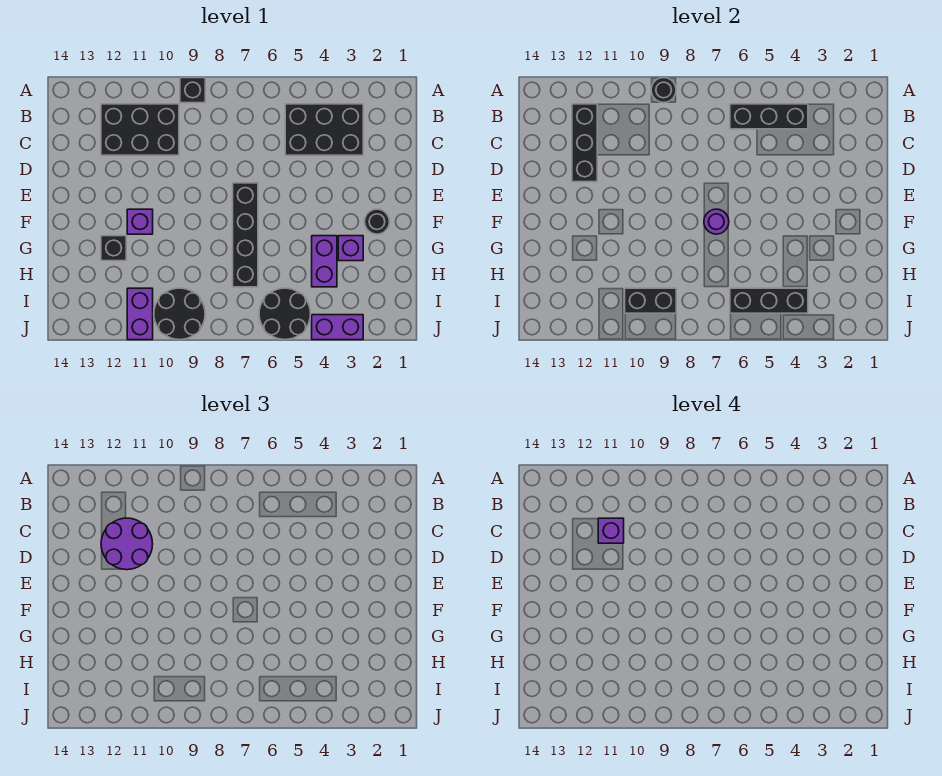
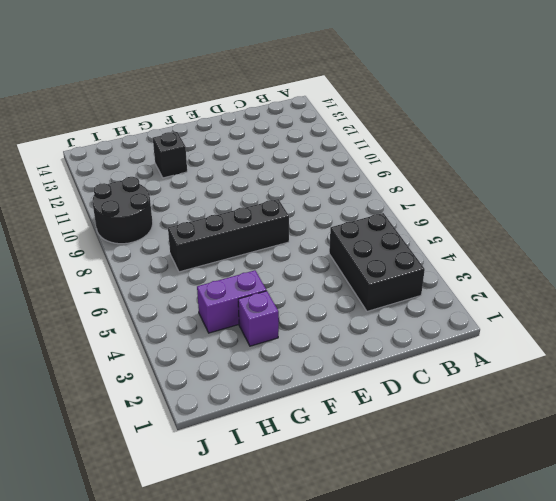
none -> black brick A9 level 1
none -> black brick B10:C12 level 1
none -> black round brick F2 level 1

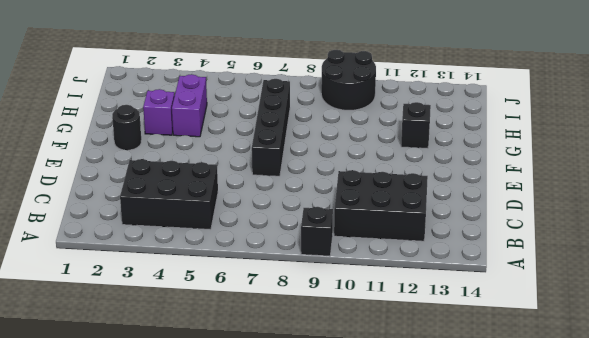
none -> purple brick F11 level 1
none -> black round brick I5:J6 level 1
none -> purple brick I11:J11 level 1

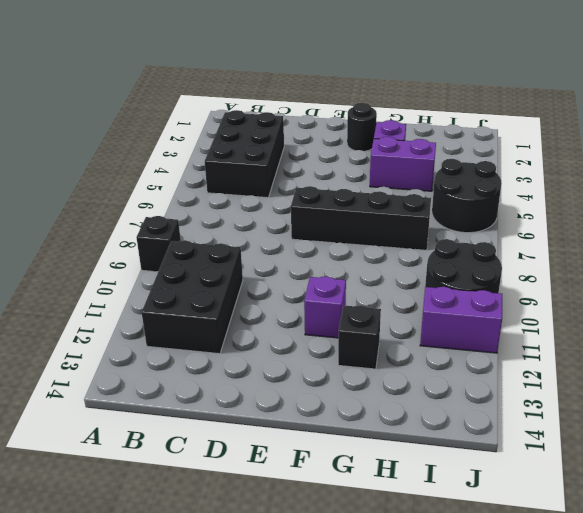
none -> purple brick J3:J4 level 1
none -> black round brick A9 level 2
none -> black brick B4:B6 level 2

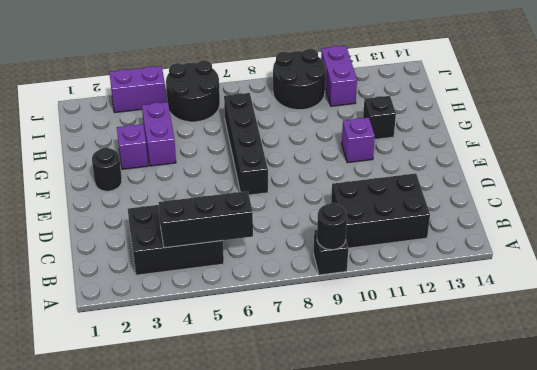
none -> black brick B12:D12 level 2
none -> purple round brick F7 level 2
none -> black brick I4:I6 level 2

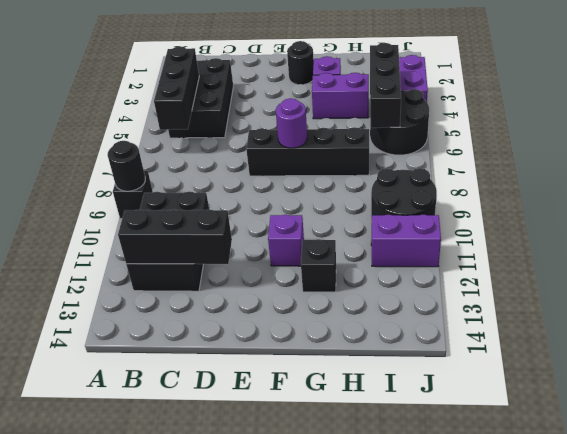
none -> black brick I9:I10 level 2
none -> purple round brick C11:D12 level 3
none -> purple brick C11 level 4

